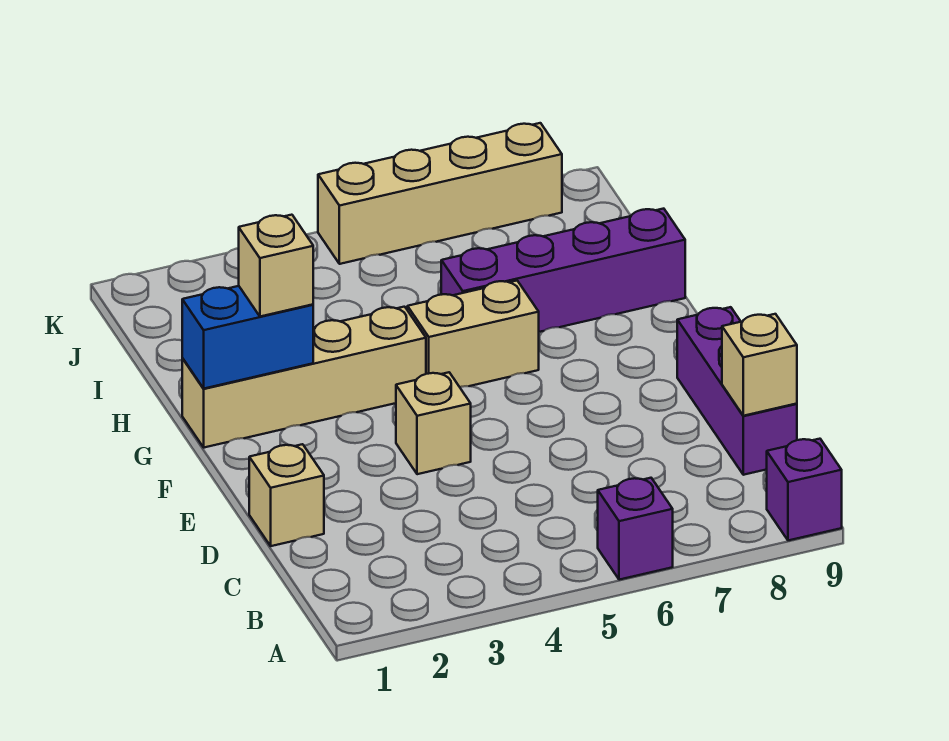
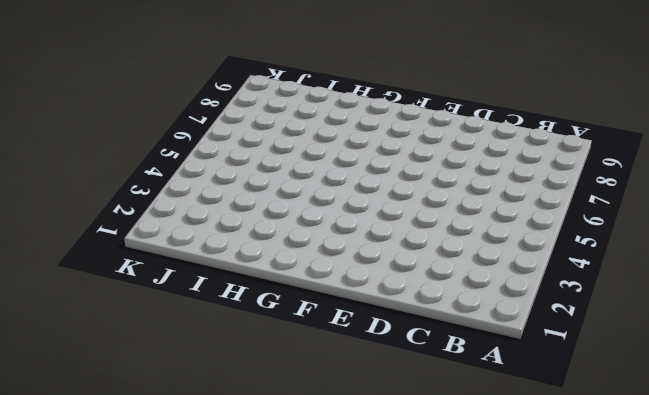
none -> purple brick A6 level 1
none -> purple brick A9 level 1
none -> purple brick C9:E9 level 1

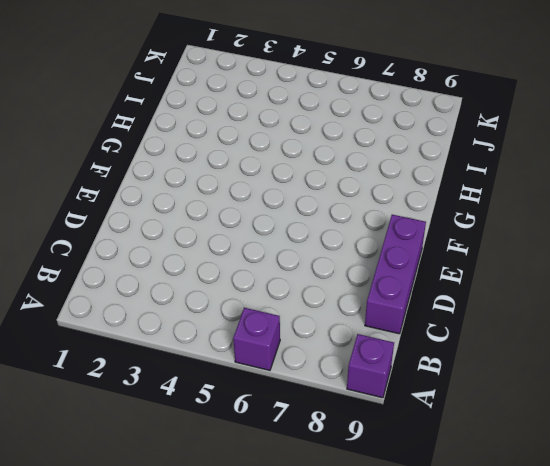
none -> tan brick D1 level 1
none -> tan brick E4 level 1
none -> tan brick G1:G4 level 1

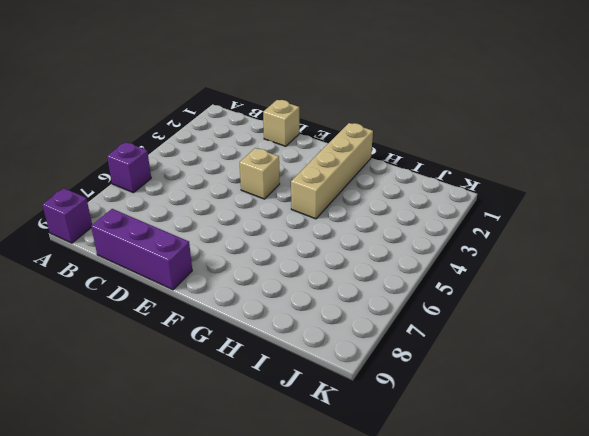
none -> tan brick G5:G6 level 1
none -> purple brick H6:H9 level 1
none -> tan brick K5:K8 level 1

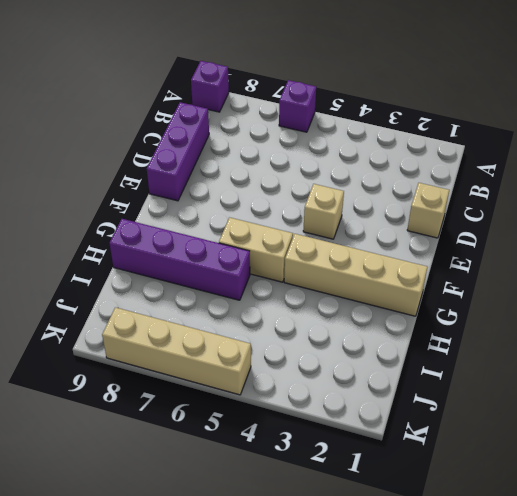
none -> tan brick C9 level 2
none -> blue brick G1:G2 level 2
none -> tan brick G2 level 3

